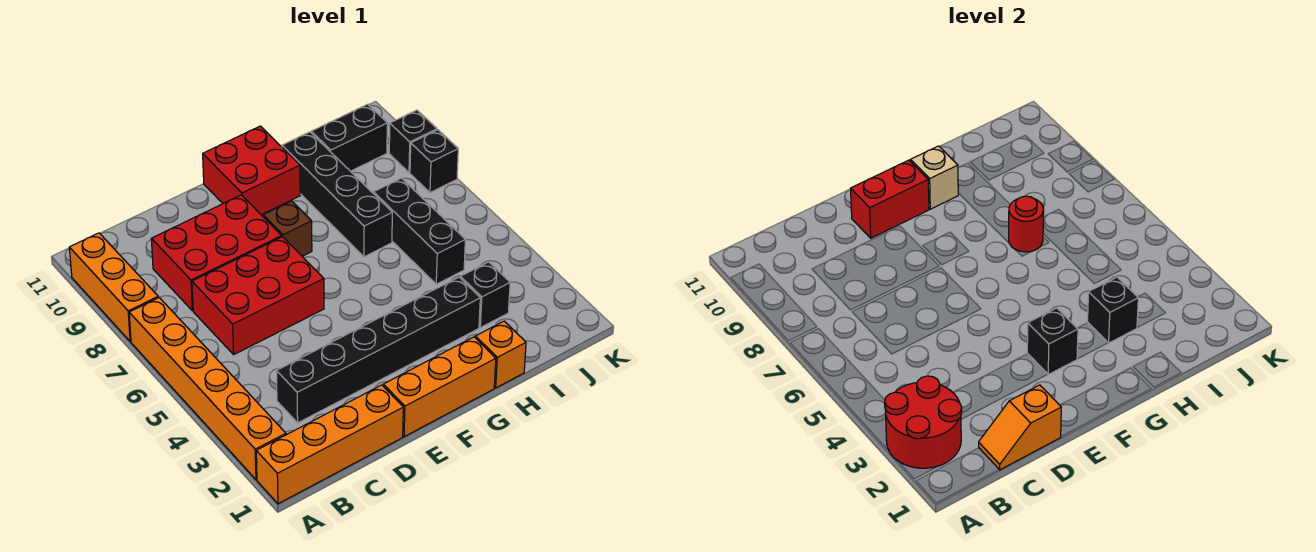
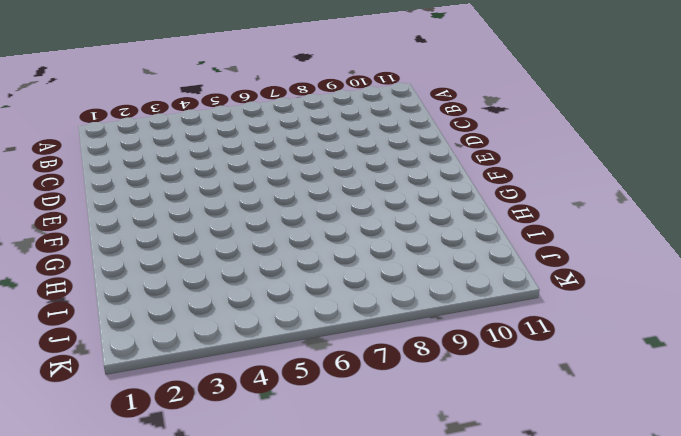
none -> orange brick A1:D1 level 1
none -> orange brick A2:A7 level 1
none -> orange brick A8:A10 level 1

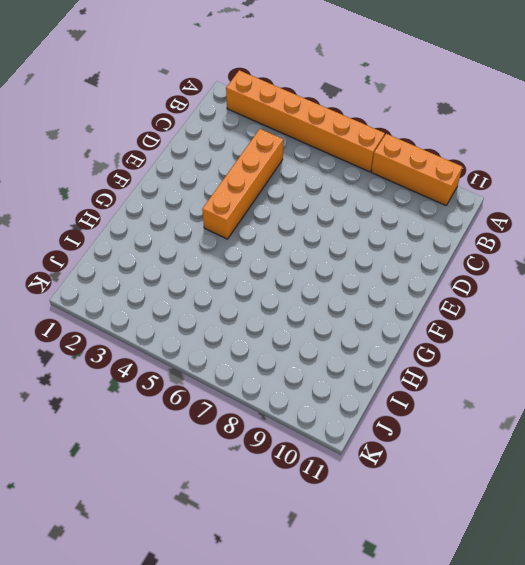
orange brick C4:F4 level 1 -> orange brick A1:D1 level 1
none -> black brick C3:H3 level 1
none -> red brick C6:E7 level 1
none -> red brick C8:E9 level 1

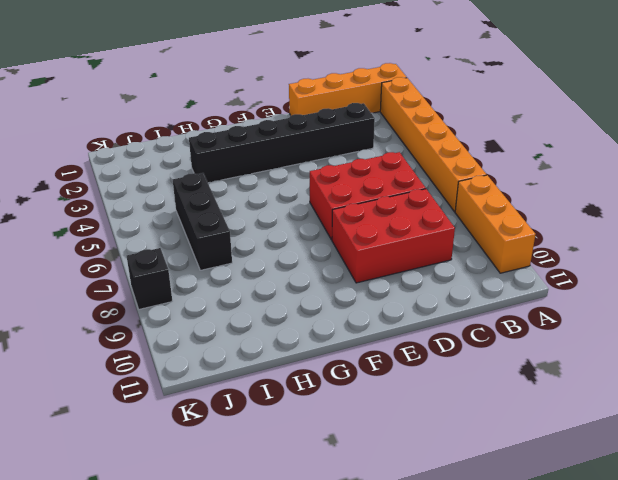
none -> orange brick E1:G1 level 1
none -> brown brick F8 level 1
none -> red brick F10:G11 level 1

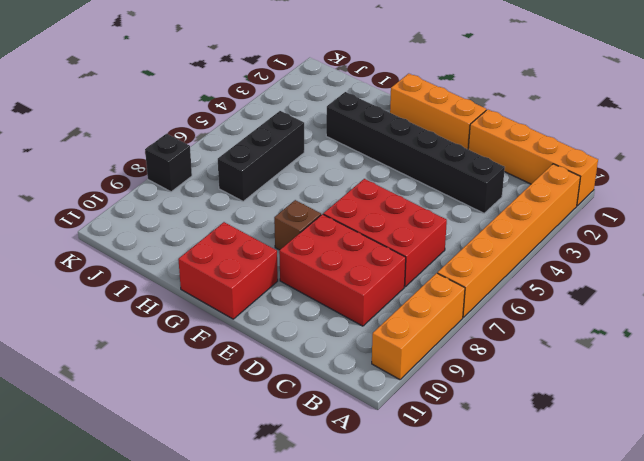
none -> orange brick H1 level 1
none -> black brick H7:H10 level 1
none -> black brick I3 level 1

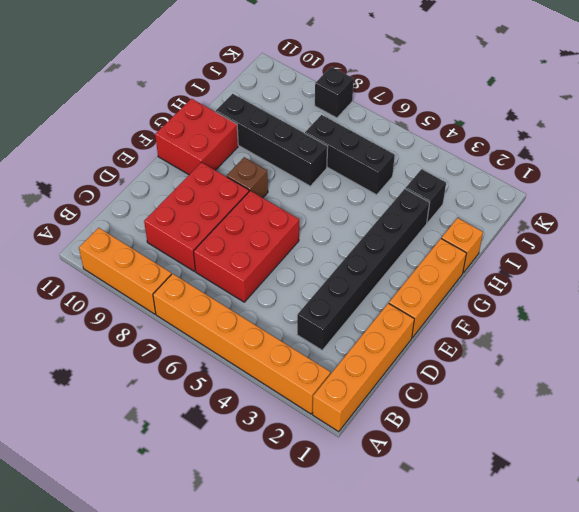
none -> black brick I10:J10 level 1
none -> black brick K9 level 1
none -> red round brick A2:B3 level 2

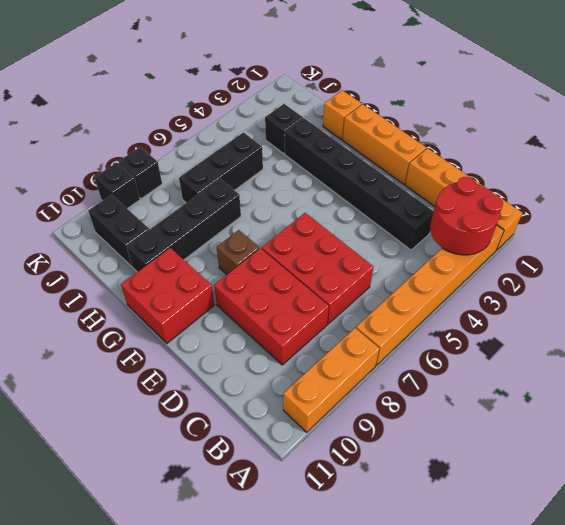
none -> orange slope C1:D1 level 2 top D
none -> red brick E10:F10 level 2
none -> black brick F3 level 2

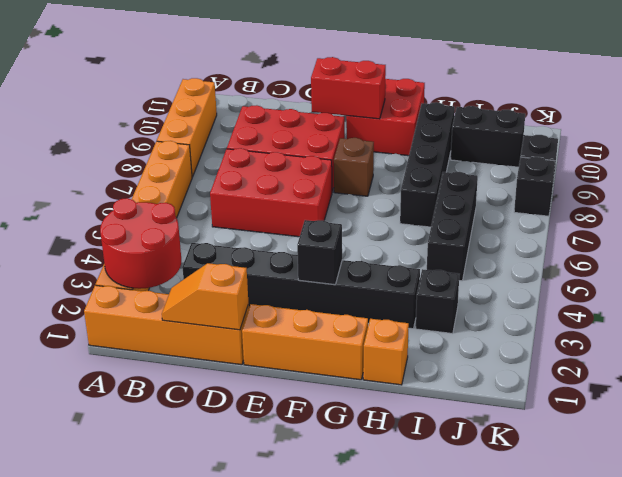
none -> tan brick G10 level 2
none -> black brick H3 level 2
none -> red round brick H7 level 2

